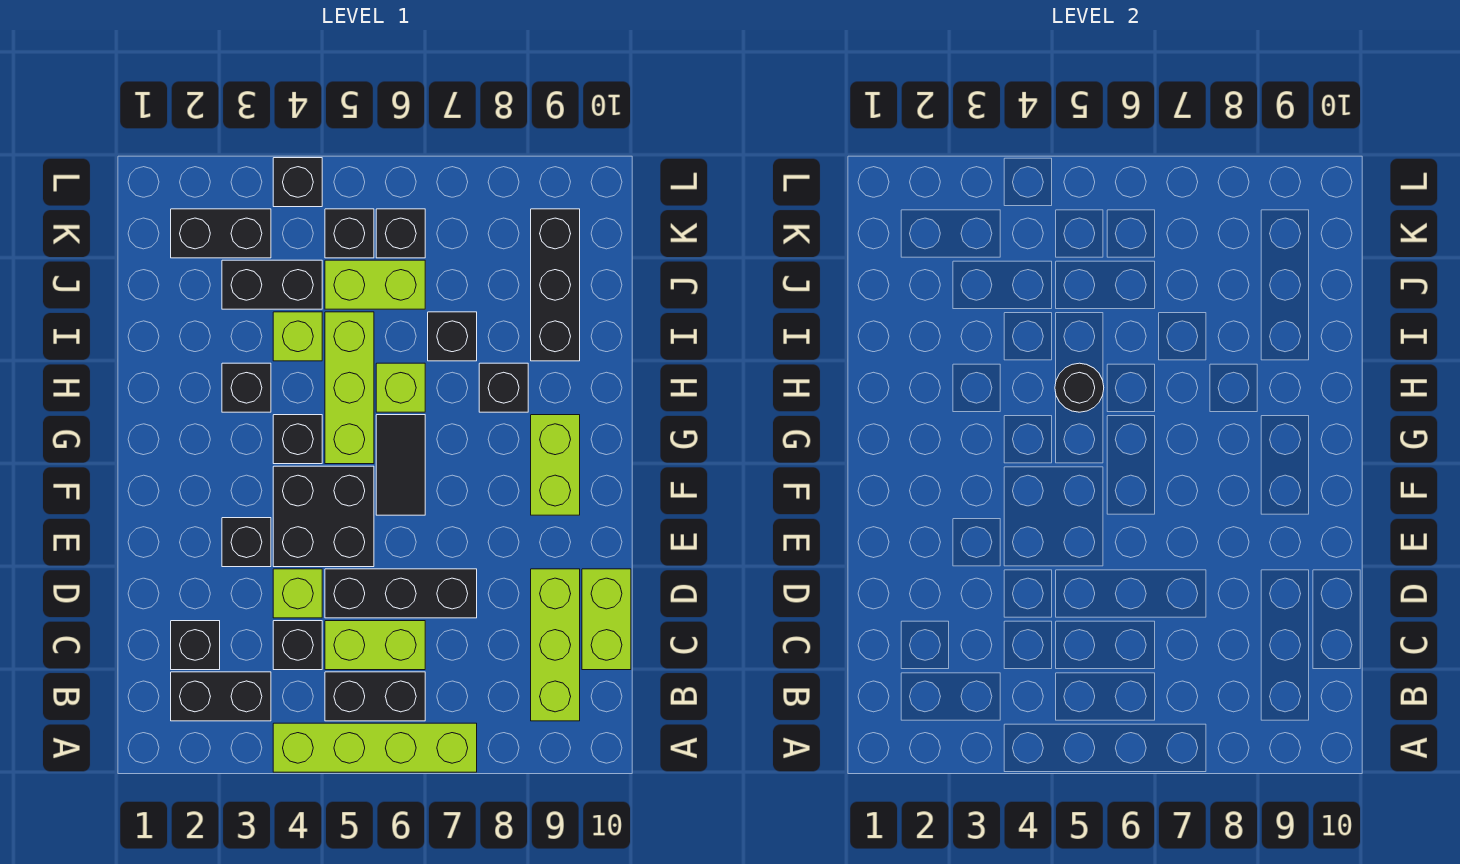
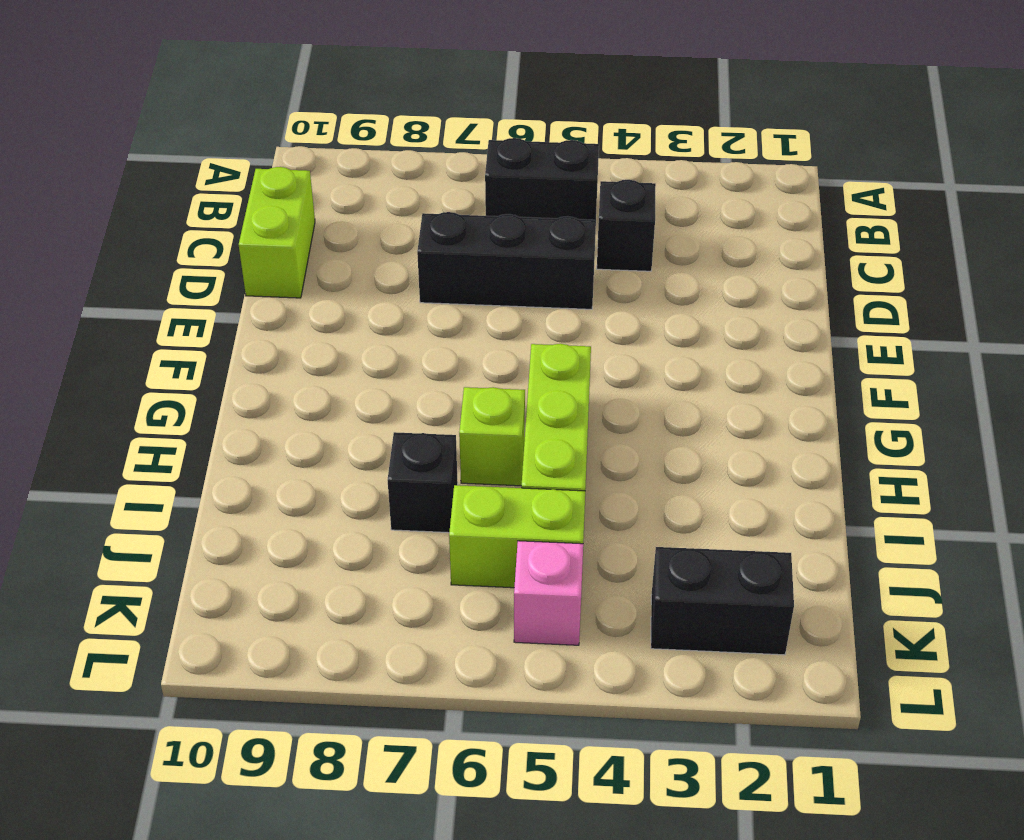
pink brick K5 level 1 -> black brick K5 level 1
none -> lime brick A4:A7 level 1
none -> black brick B2:B3 level 1
none -> lime brick B9:D9 level 1

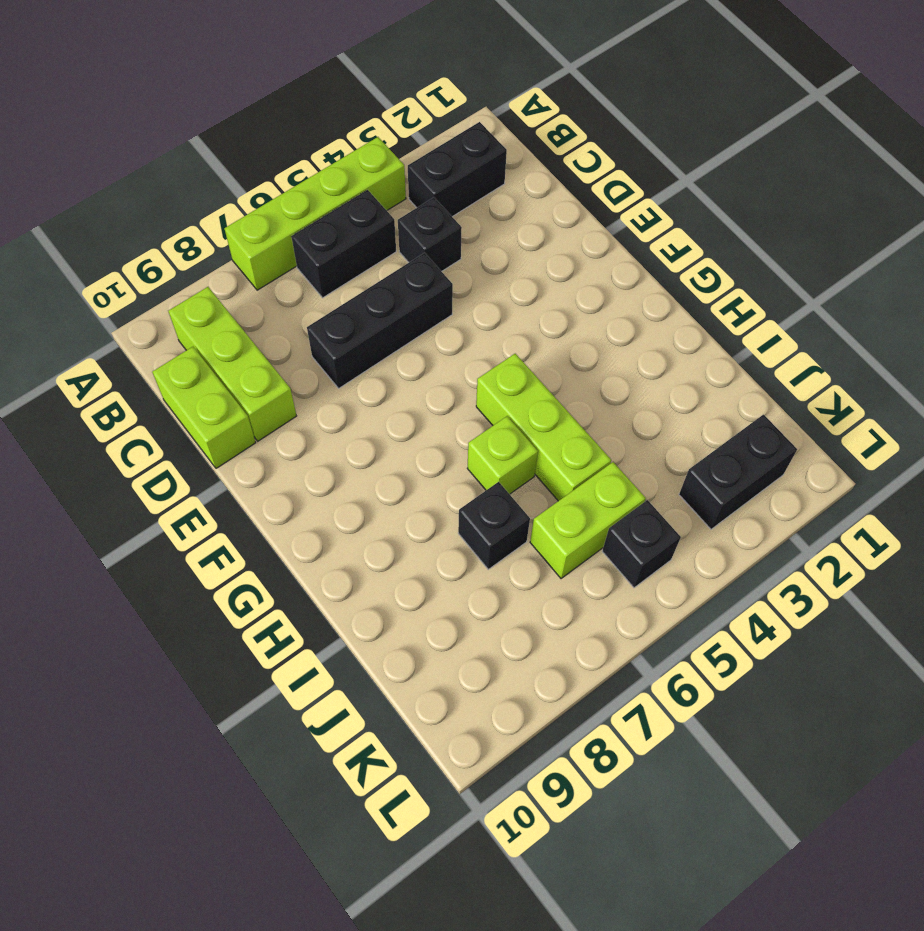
none -> black brick C2 level 1
none -> lime brick C5:C6 level 1
none -> lime brick D4 level 1

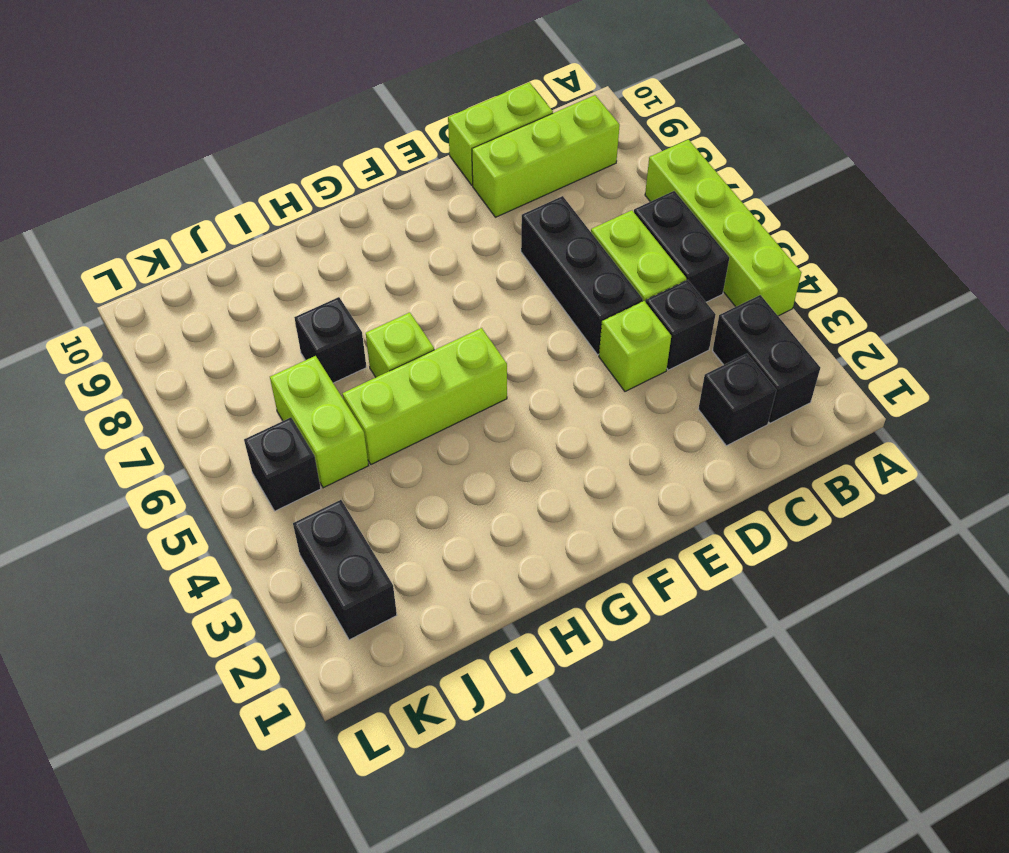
none -> black brick E3 level 1
none -> black brick E4:F5 level 1
none -> black tile F6:G6 level 1

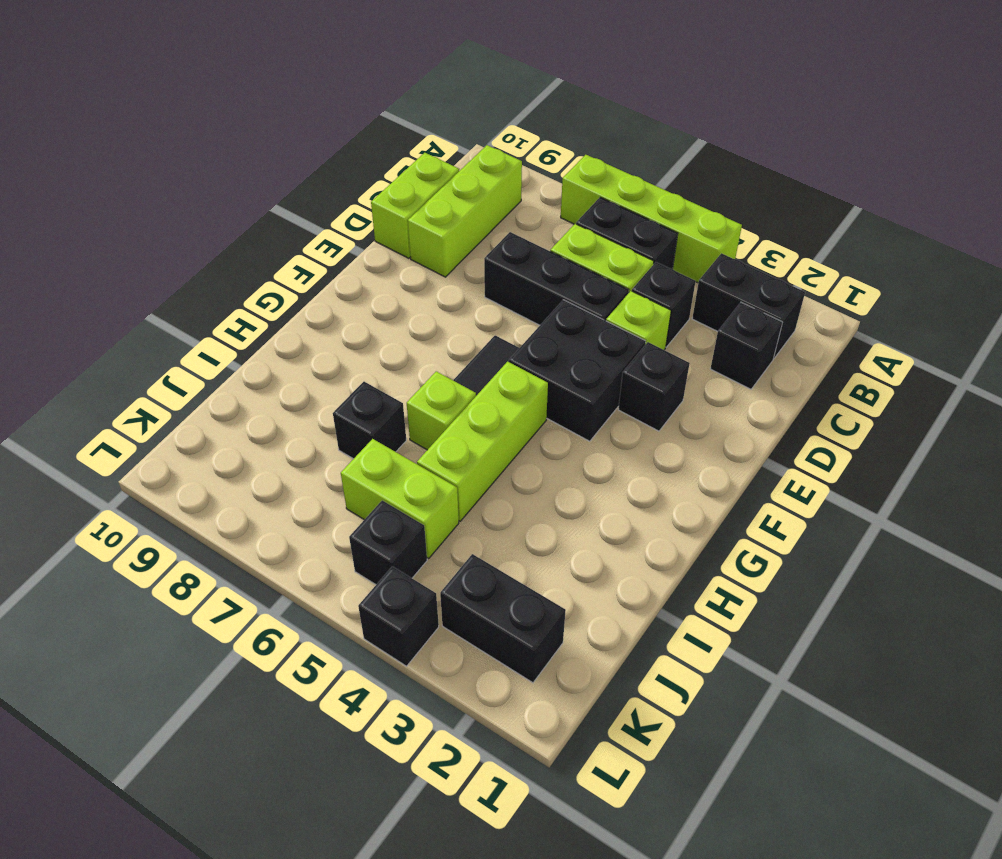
none -> lime brick F9:G9 level 1
none -> black brick G4 level 1
none -> black brick H3 level 1

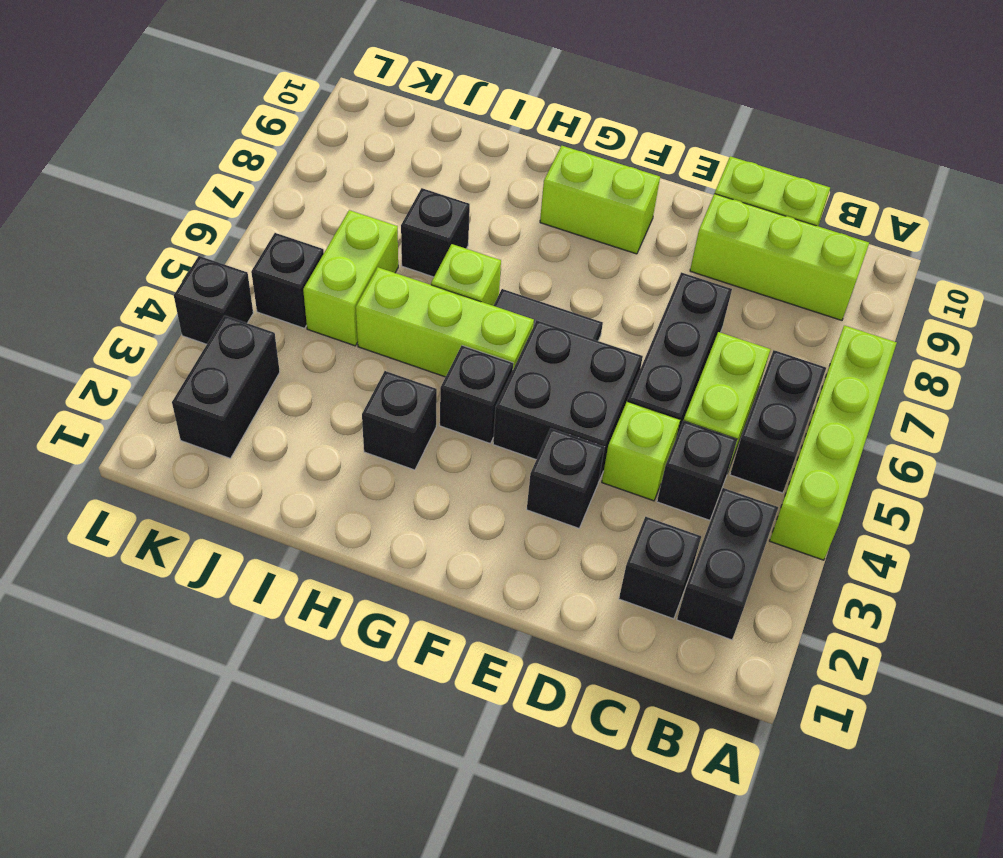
none -> black brick H8 level 1
none -> lime brick I4 level 1
none -> black brick I9:K9 level 1

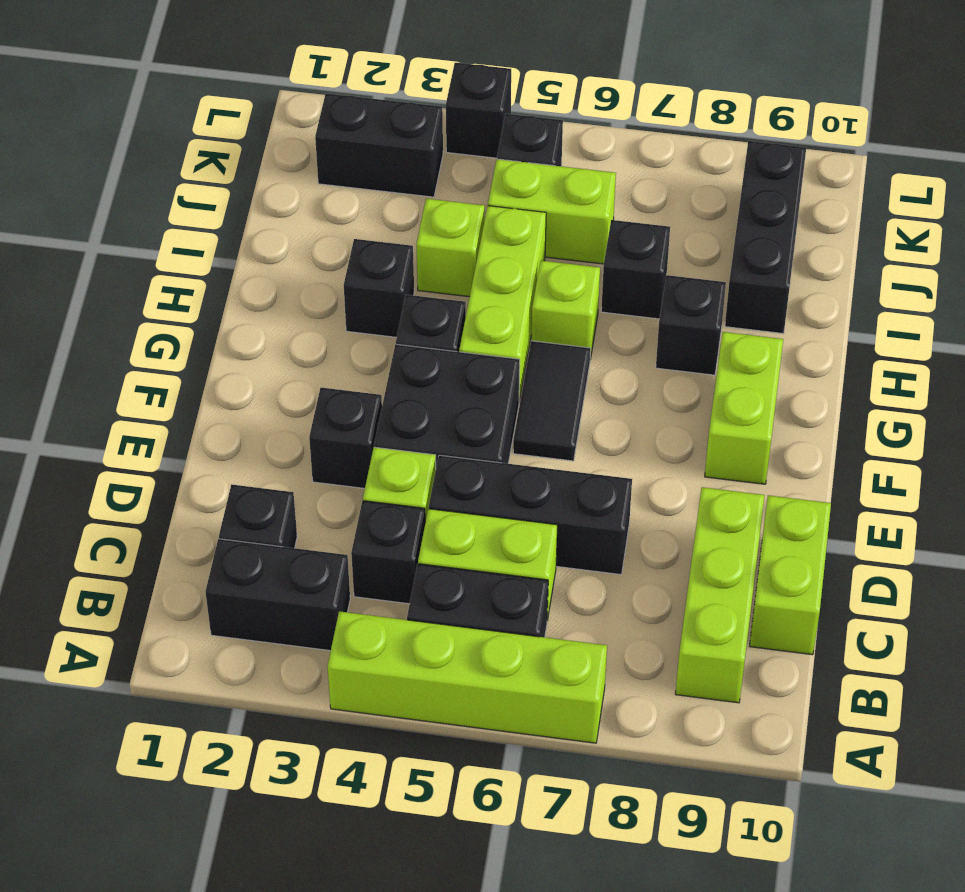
none -> black brick J3:J4 level 1
none -> black brick K6 level 1
none -> black round brick H5 level 2

